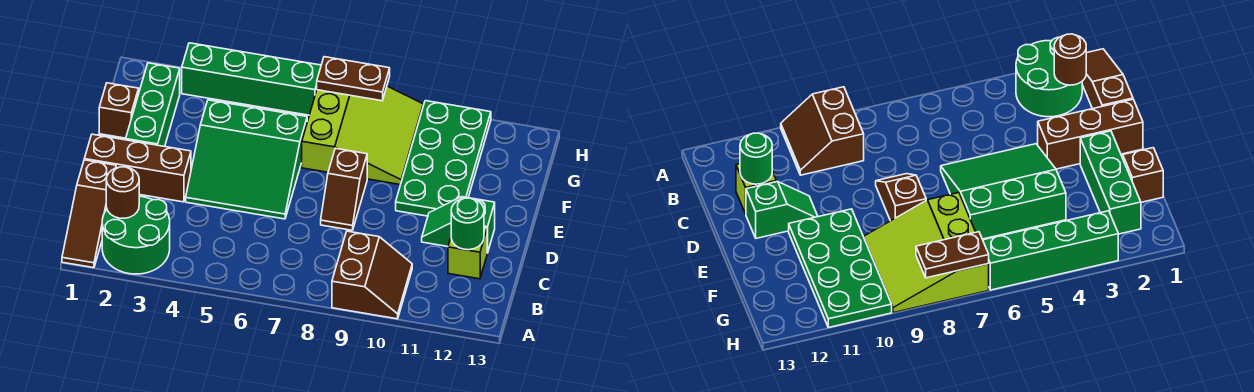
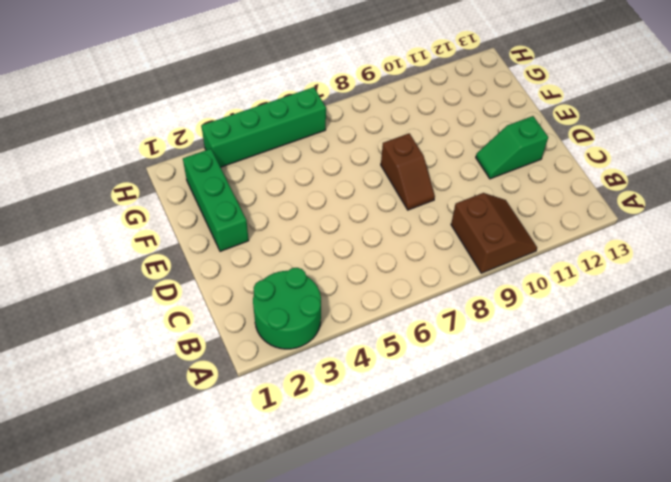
none -> brown slope A1:C1 level 1 top C
none -> lime brick C12 level 1
none -> brown brick D1:D3 level 1

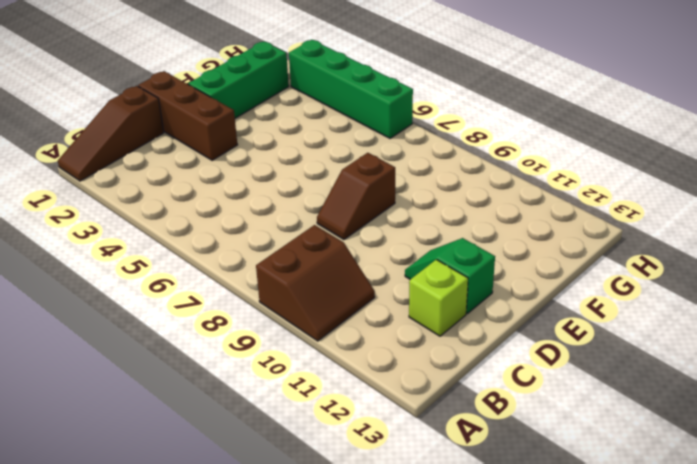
none -> green round brick A2:B3 level 1
none -> green slope D4:F6 level 1 top F
none -> green plate E10:H11 level 1

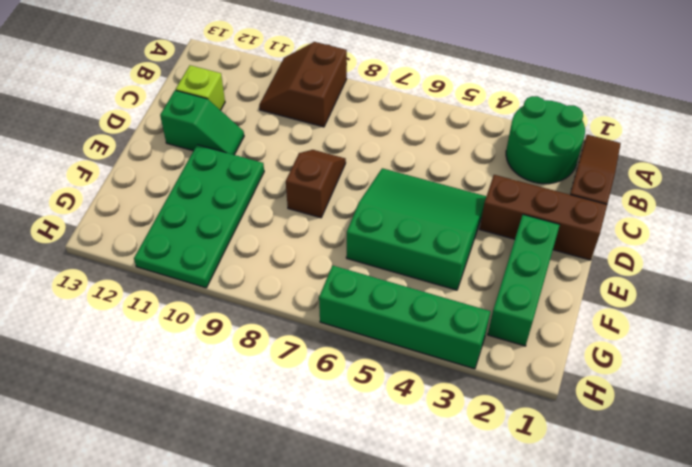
none -> brown brick F1 level 1
none -> lime slope F7:H9 level 1 top 7
none -> brown round brick B2 level 2

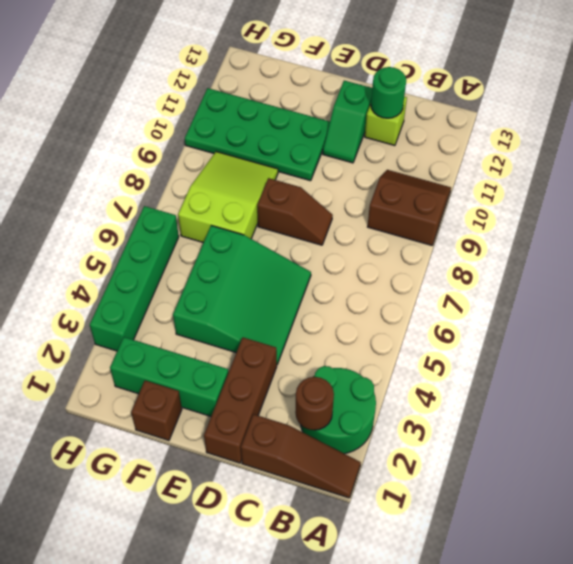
lime slope F7:G9 level 1 top 7 -> lime slope F7:H9 level 1 top 7
none -> brown plate H7:H8 level 2

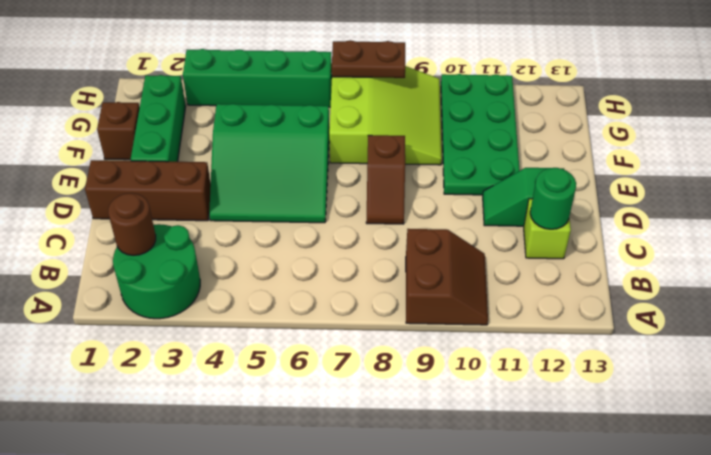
none -> brown slope A1:C1 level 1 top C

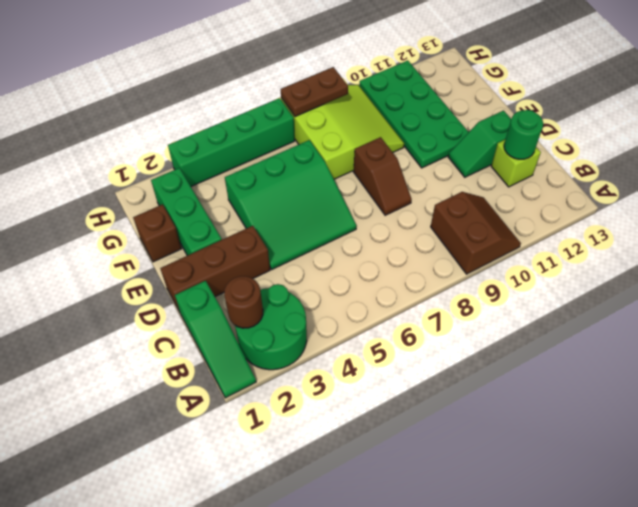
green slope A1:C1 level 1 top C -> brown slope A1:C1 level 1 top C

